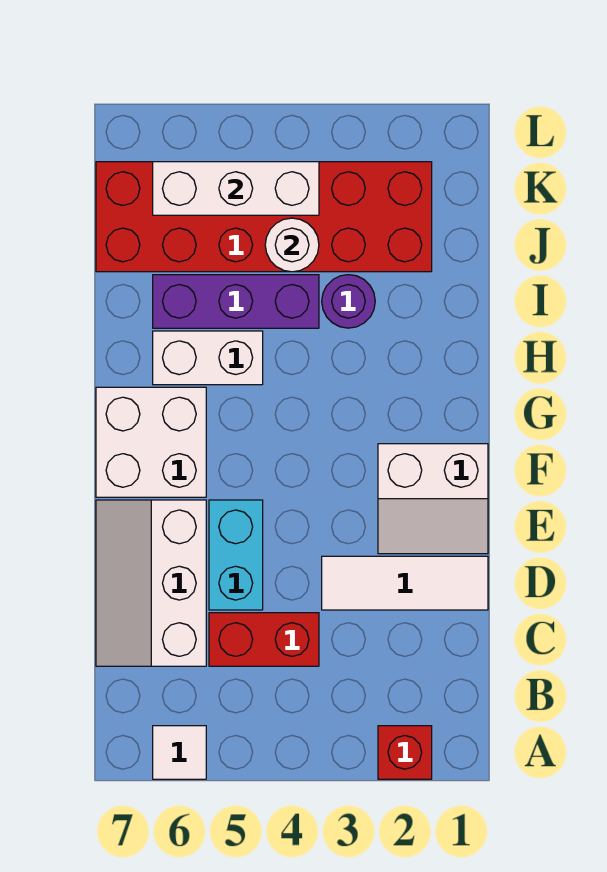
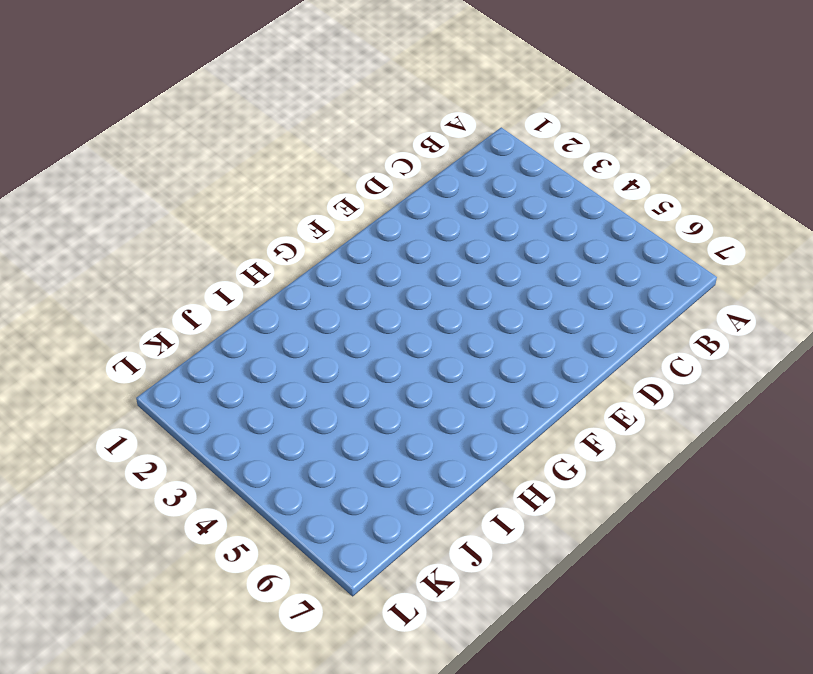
none -> red brick A2 level 1
none -> white tile A6 level 1
none -> red brick C4:C5 level 1

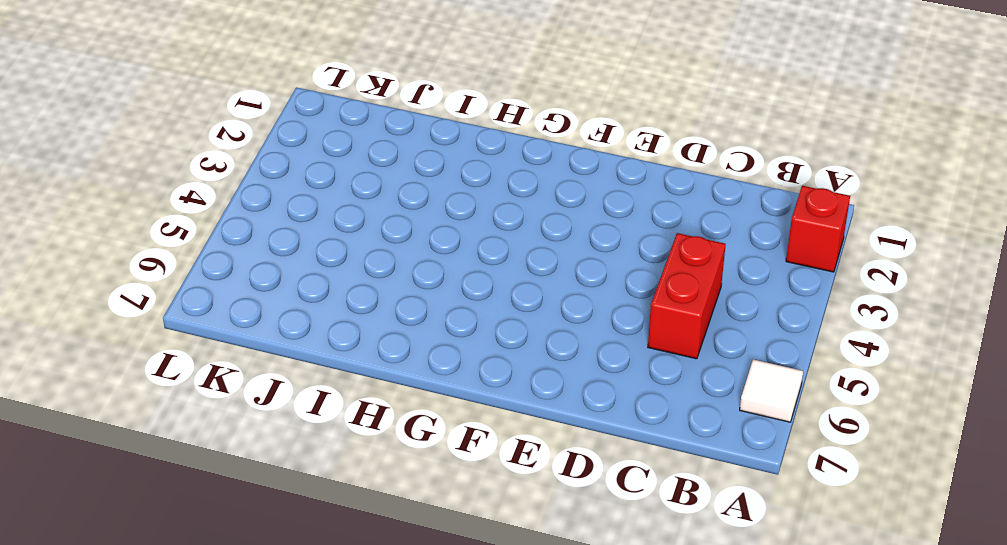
none -> white slope C6:E7 level 1 top 6
none -> white tile D1:D3 level 1
none -> cyan brick D5:E5 level 1

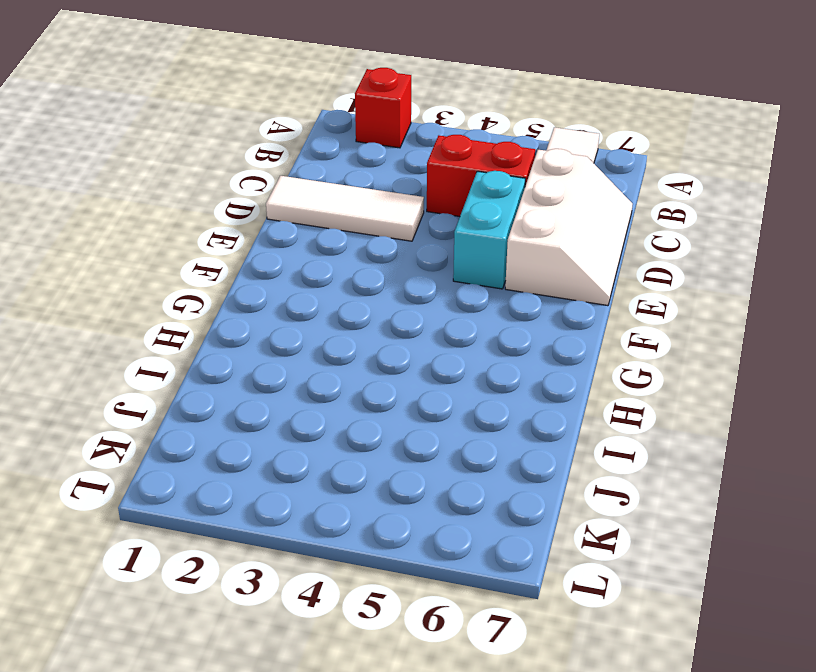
none -> white slope E1:F2 level 1 top F
none -> white brick F6:G7 level 1
none -> white brick H5:H6 level 1

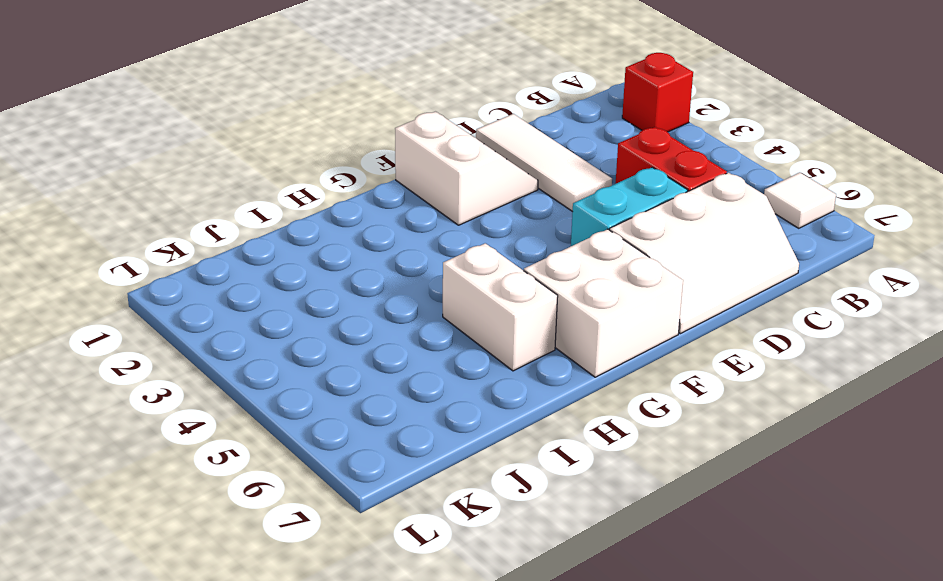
none -> purple round brick I3 level 1
none -> purple brick I4:I6 level 1
none -> red brick J2:K7 level 1

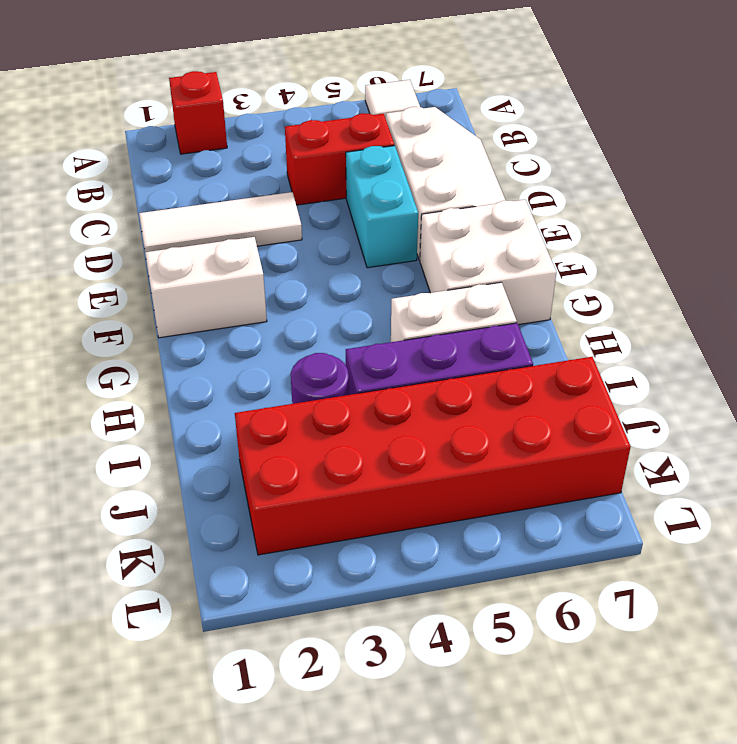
none -> white round brick J4 level 2
none -> white brick K4:K6 level 2

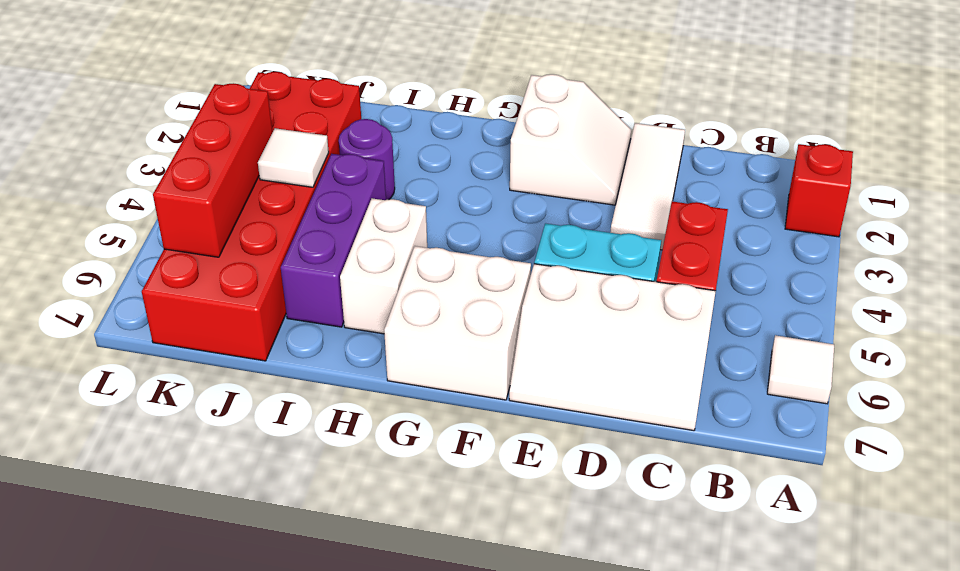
white tile J4 level 2 -> white round brick J4 level 2
red brick K4:K6 level 2 -> white brick K4:K6 level 2

